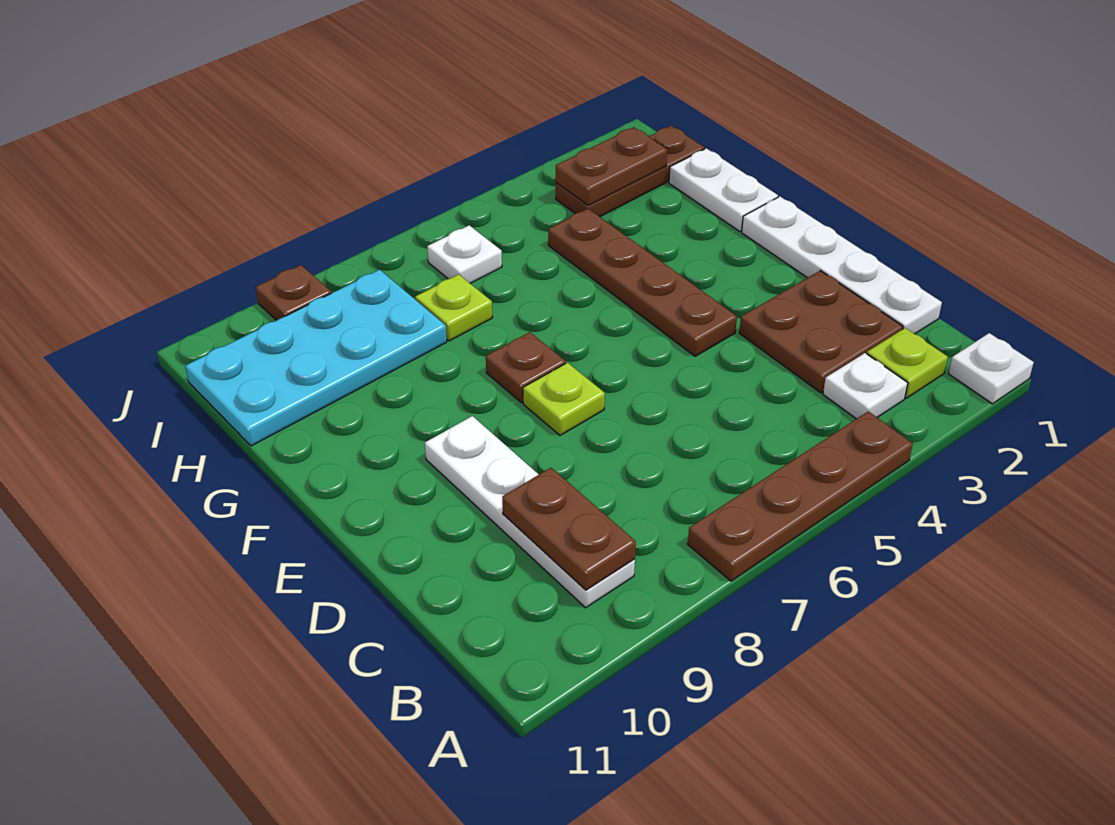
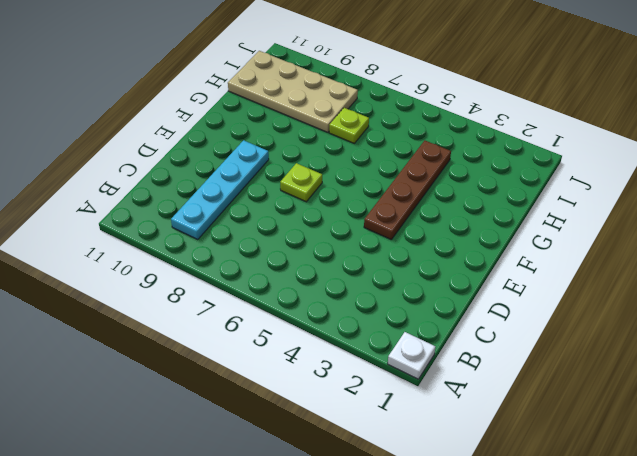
cyan plate B9:E9 level 1 -> white plate B9:E9 level 1
tan plate H8:I11 level 1 -> cyan plate H8:I11 level 1
none -> brown plate A4:A7 level 1
none -> lime plate B2 level 1
none -> white plate B3 level 1

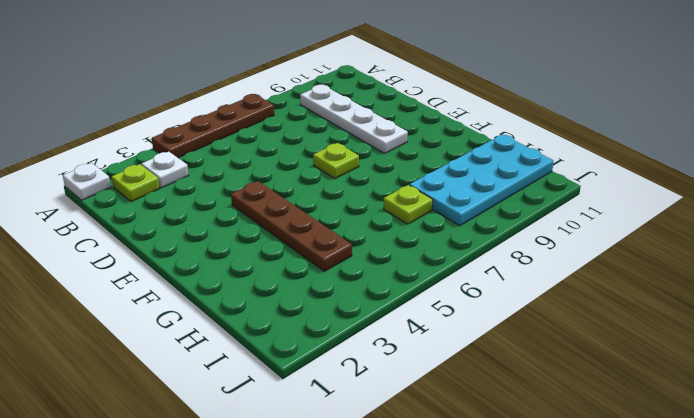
none -> white plate C1:F1 level 1
none -> brown plate C2:D3 level 1
none -> brown plate F7 level 1

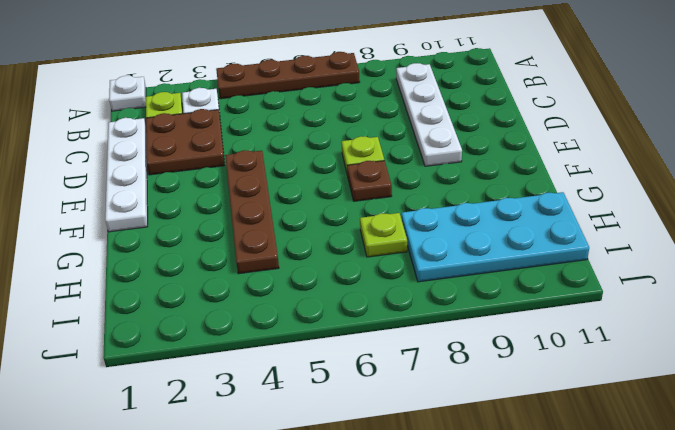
none -> white plate G1:H1 level 1
none -> brown plate I1:I3 level 1
none -> white plate I6 level 1

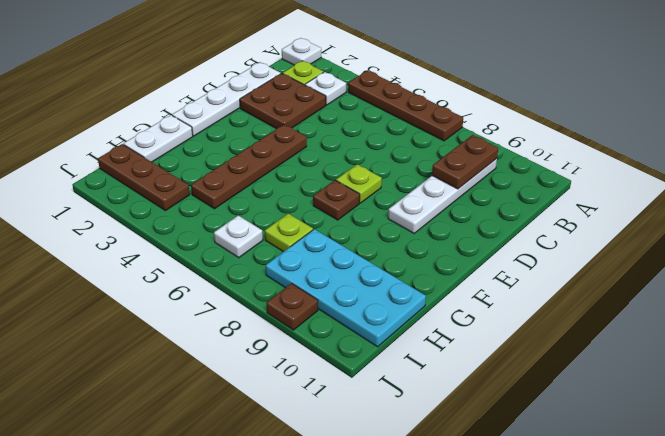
none -> brown plate I2:I3 level 2

